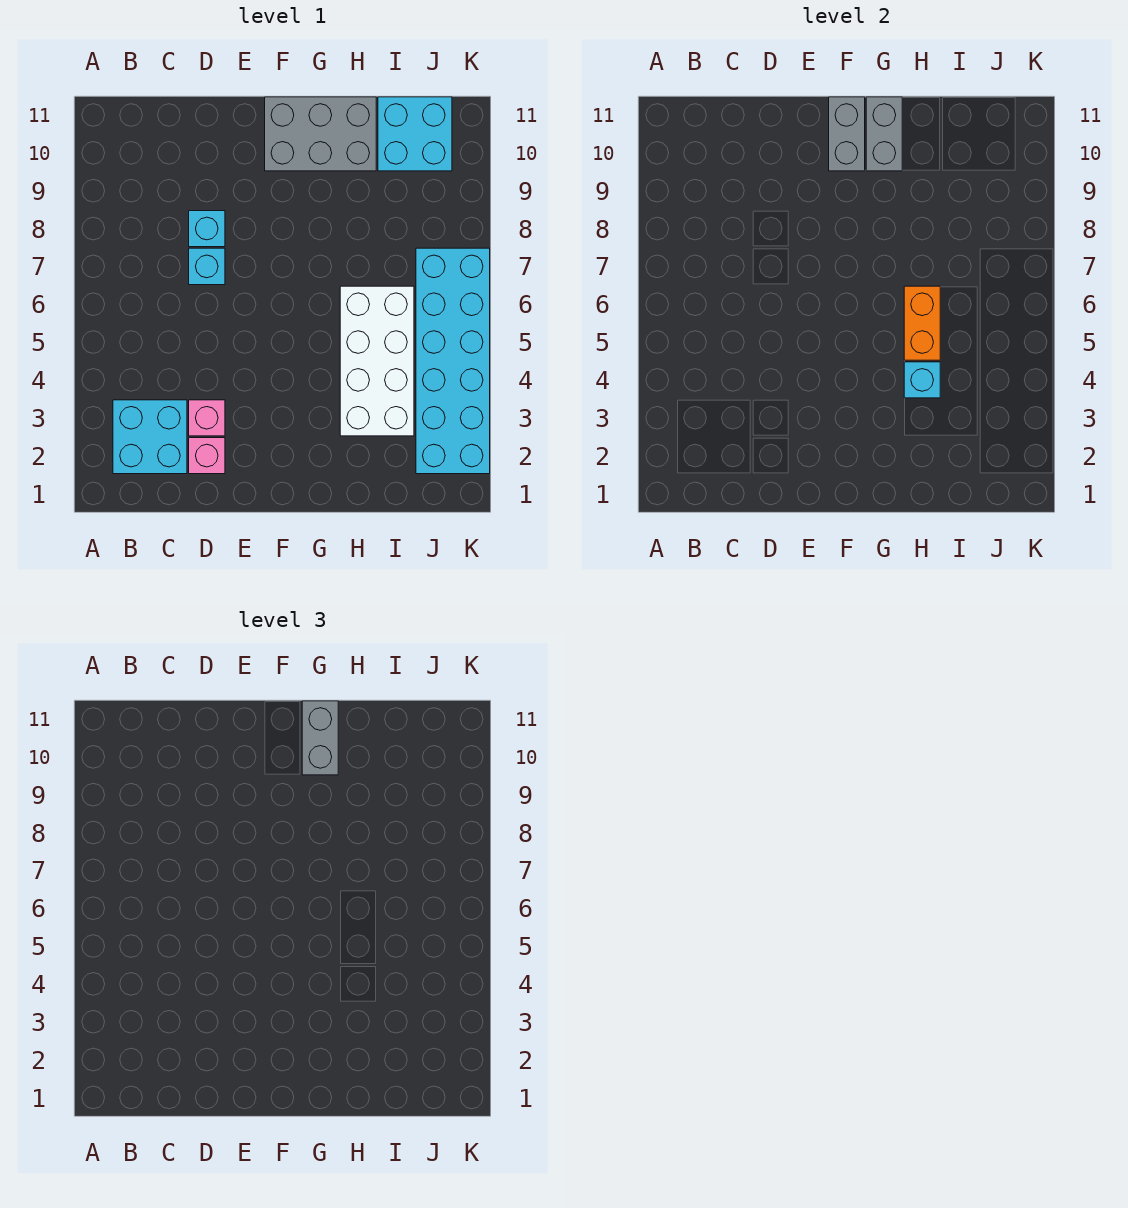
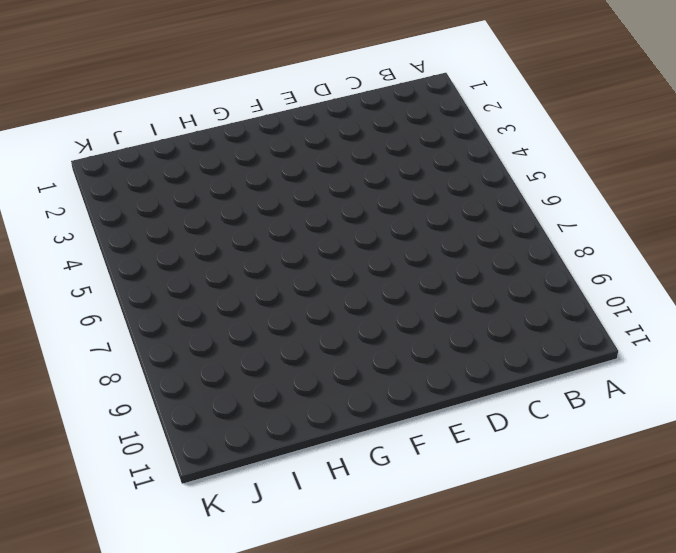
none -> cyan brick B2:C3 level 1
none -> pink brick D2 level 1
none -> pink brick D3 level 1

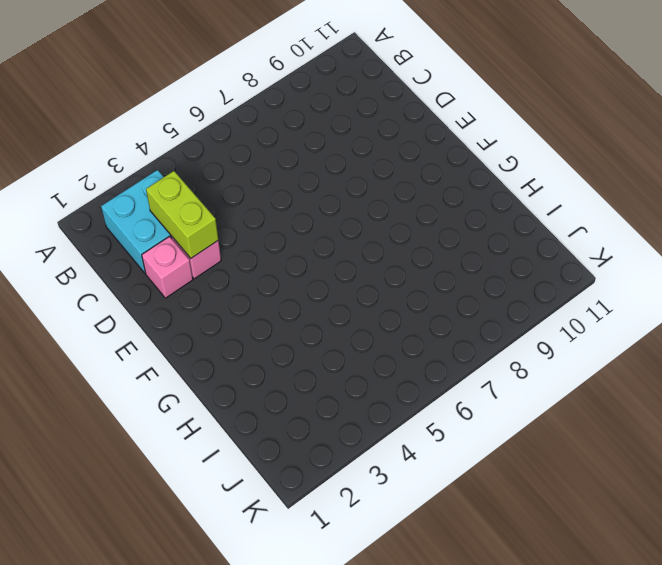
lime brick C3:D3 level 2 -> none
none -> cyan brick D7 level 1
none -> cyan brick D8 level 1
none -> grey brick F10:H11 level 1

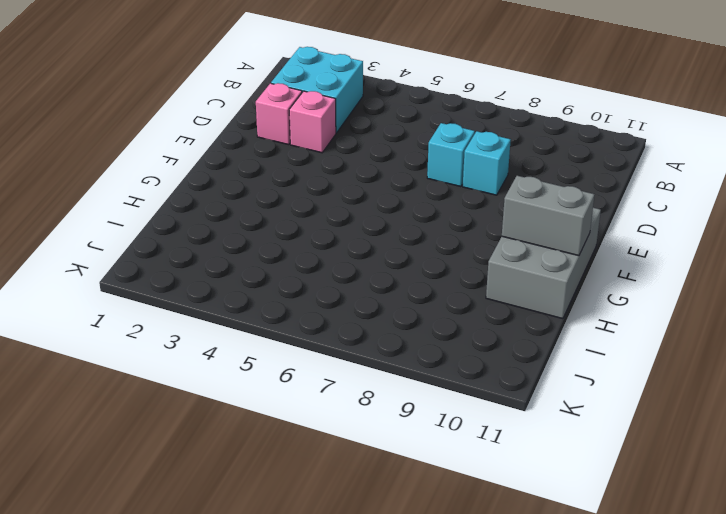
none -> white brick H3:I6 level 1
none -> cyan brick I10:J11 level 1
none -> cyan brick J2:K7 level 1

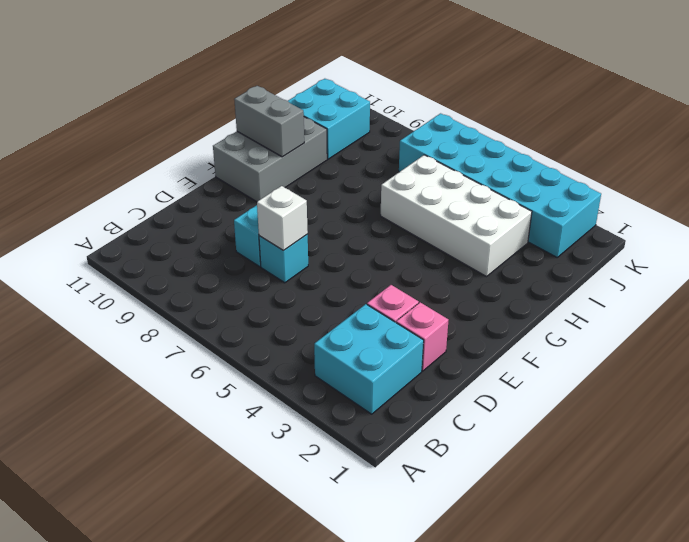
white brick D7 level 2 -> none
none -> grey brick F10:F11 level 2
none -> cyan brick H4 level 2
none -> orange brick H5:H6 level 2

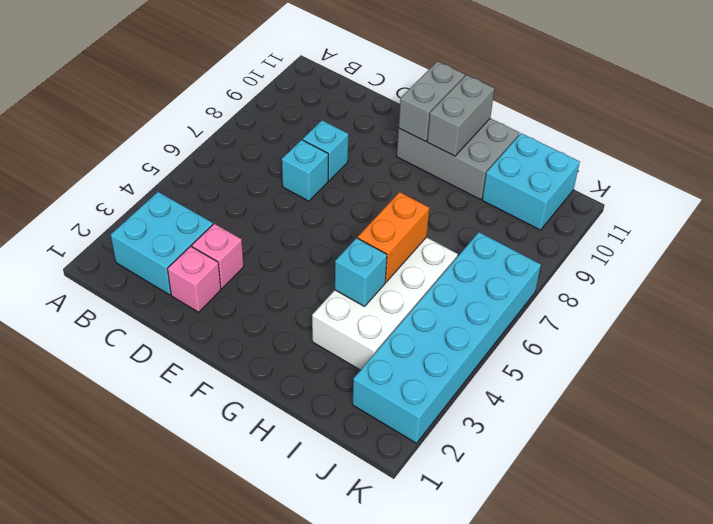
none -> grey brick G10:G11 level 3

